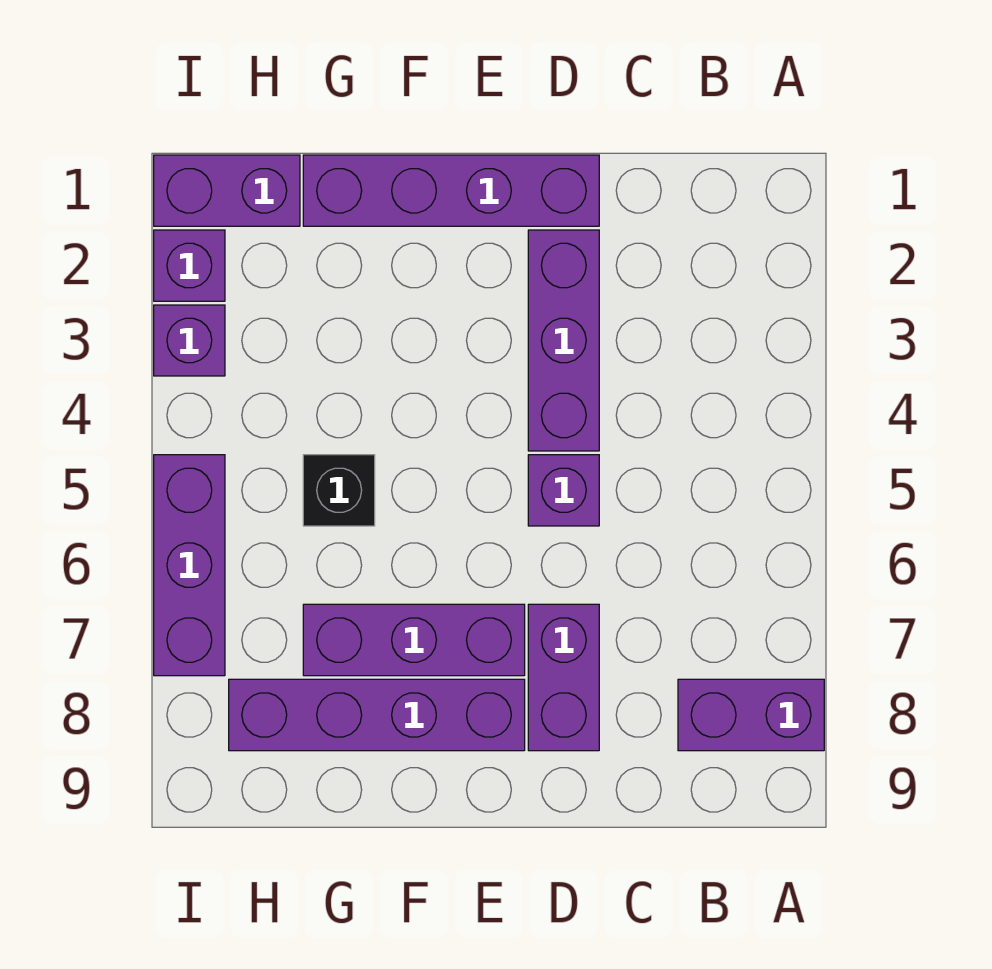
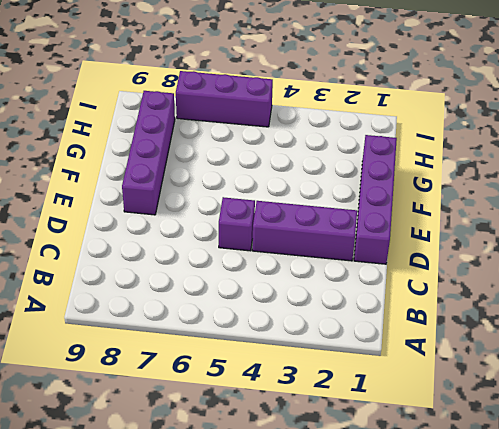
none -> purple brick A8:B8 level 1
none -> purple brick D7:D8 level 1
none -> purple brick E7:G7 level 1

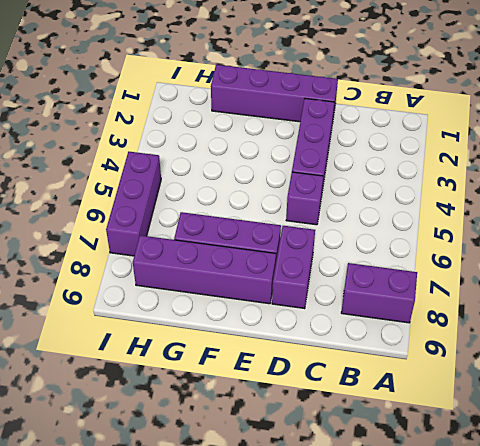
none -> black brick G5 level 1
none -> purple brick H1:I1 level 1
none -> purple brick I2 level 1

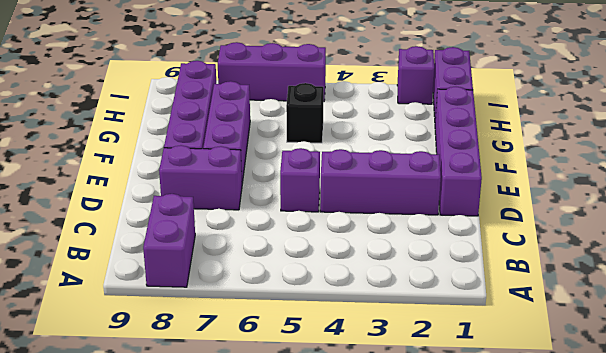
none -> purple brick I3 level 1

